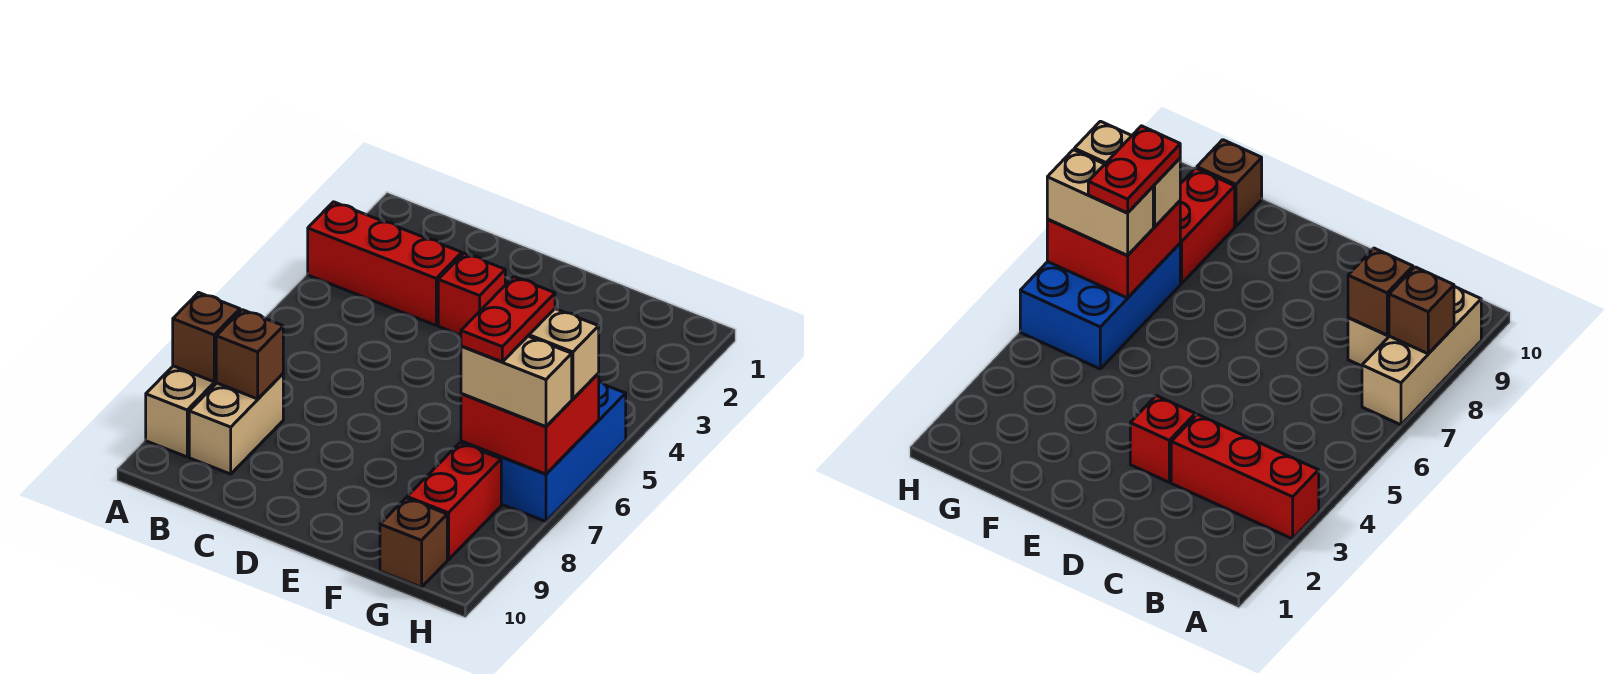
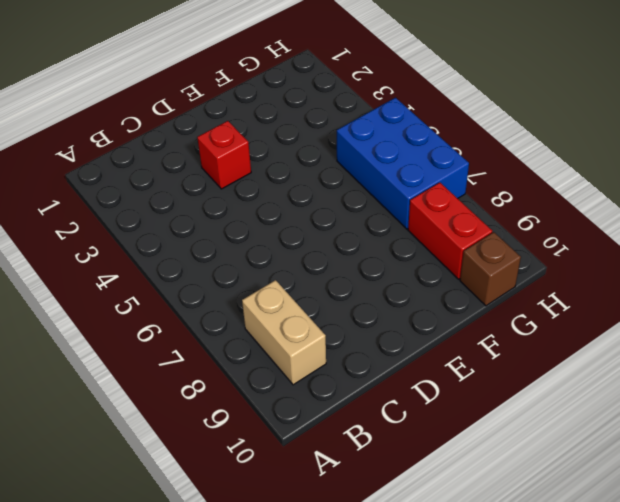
none -> red brick A3:C3 level 1
none -> tan brick A7:A9 level 1
none -> brown brick A8 level 2

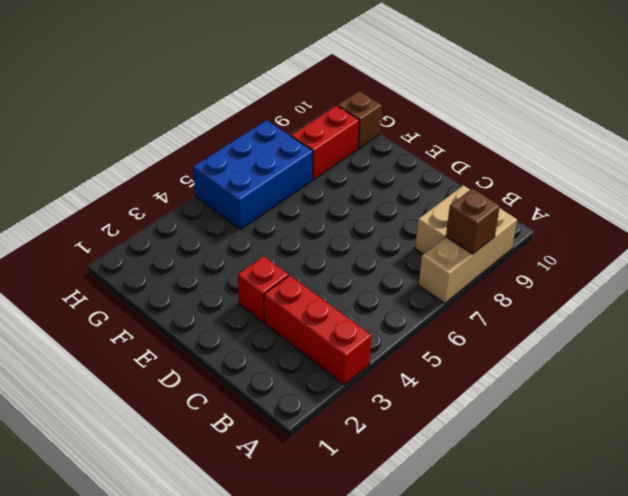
none -> brown brick B8 level 2
none -> red brick G6:H7 level 2
none -> tan brick G6:H6 level 3

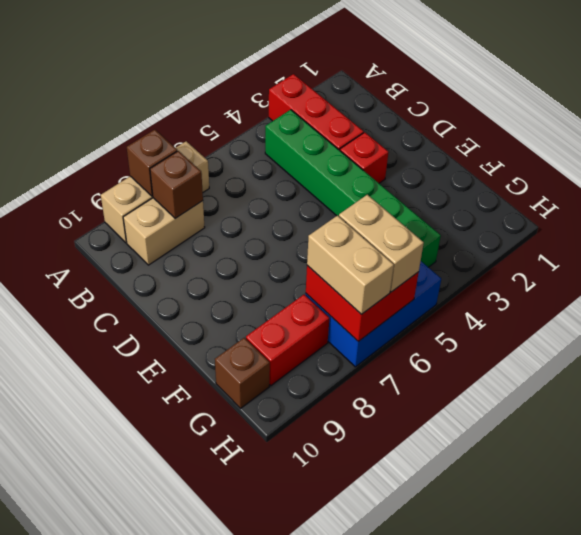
green brick B4:G4 level 1 -> none
none -> red plate G6:G7 level 4

